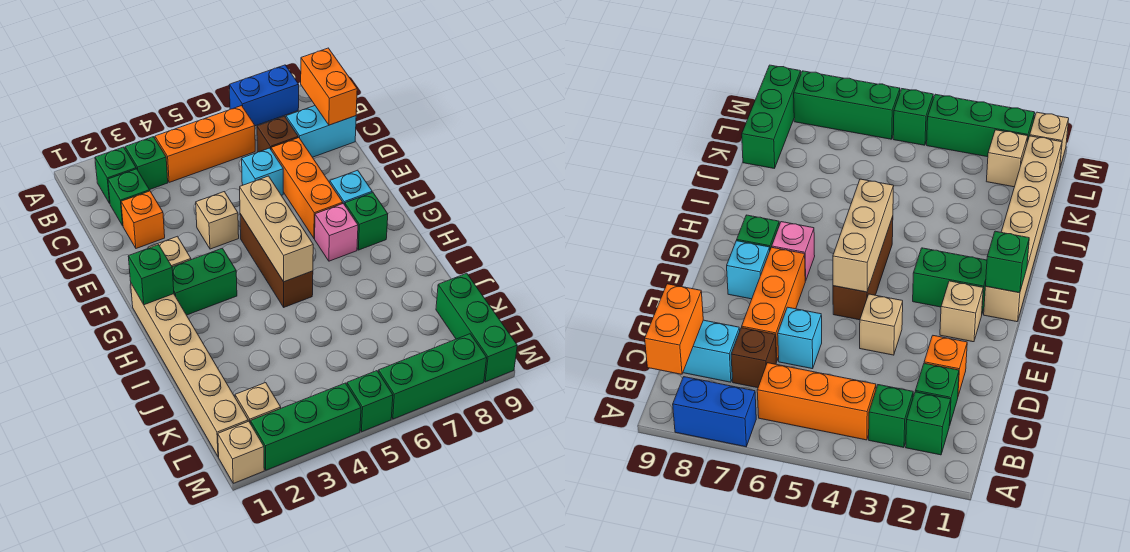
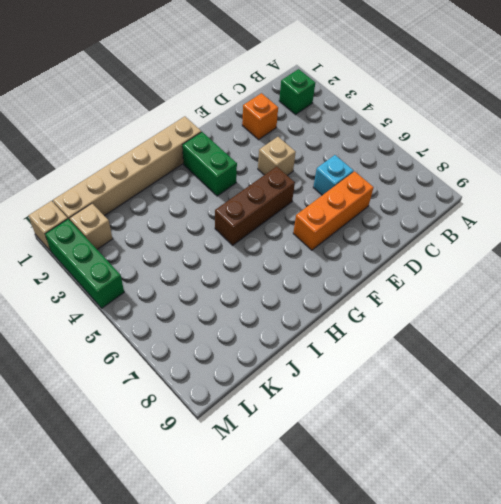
none -> blue brick A7:A8 level 1
none -> green brick B3 level 1
none -> orange brick B4:B6 level 1

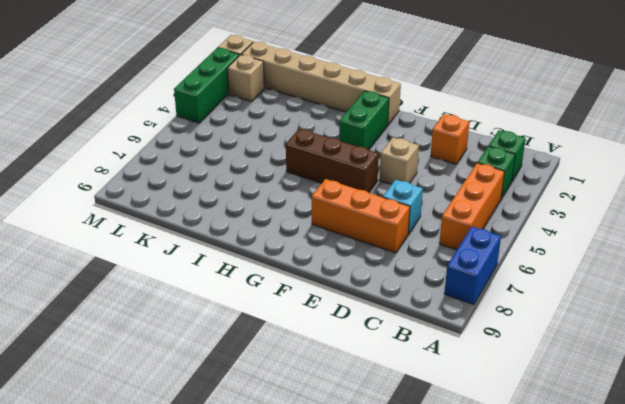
none -> green brick C2 level 1
none -> brown brick C7 level 1
none -> cyan brick C8:C9 level 1

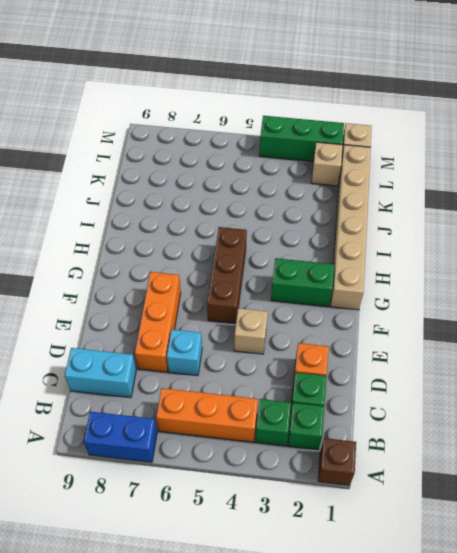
brown brick A1 level 1 -> brown brick C7 level 1
none -> tan brick F2 level 1
none -> cyan brick F8 level 1
none -> pink brick G7 level 1

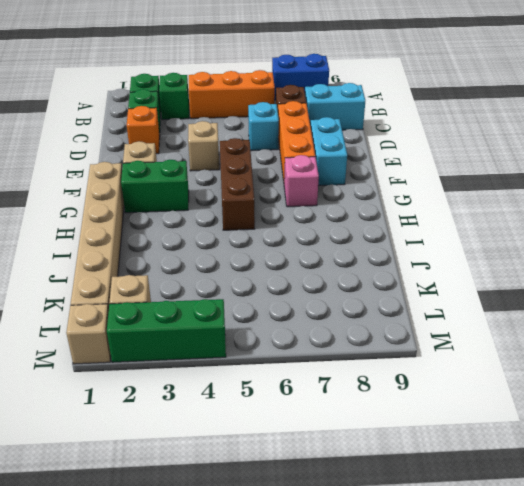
cyan brick E8:F8 level 1 -> cyan brick F8 level 1
none -> green brick G8 level 1
none -> green brick K9:M9 level 1
none -> green brick M5 level 1

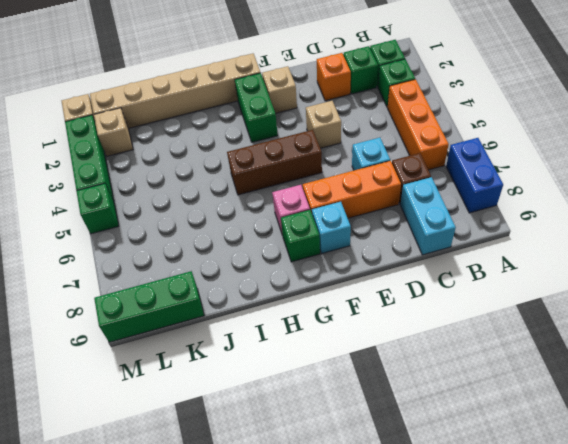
none -> green brick M6:M8 level 1
none -> orange brick B9:C9 level 2
none -> tan brick F5:H5 level 2

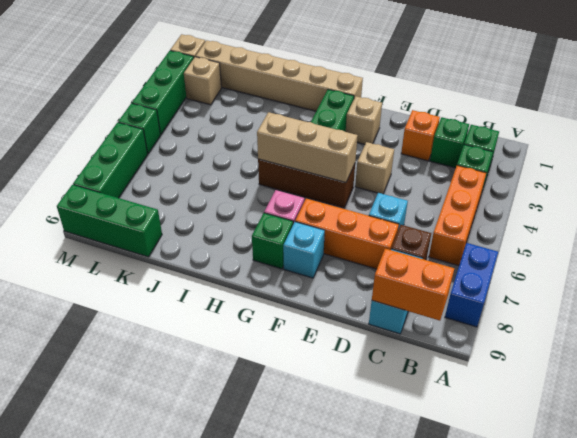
none -> green brick G1 level 2

